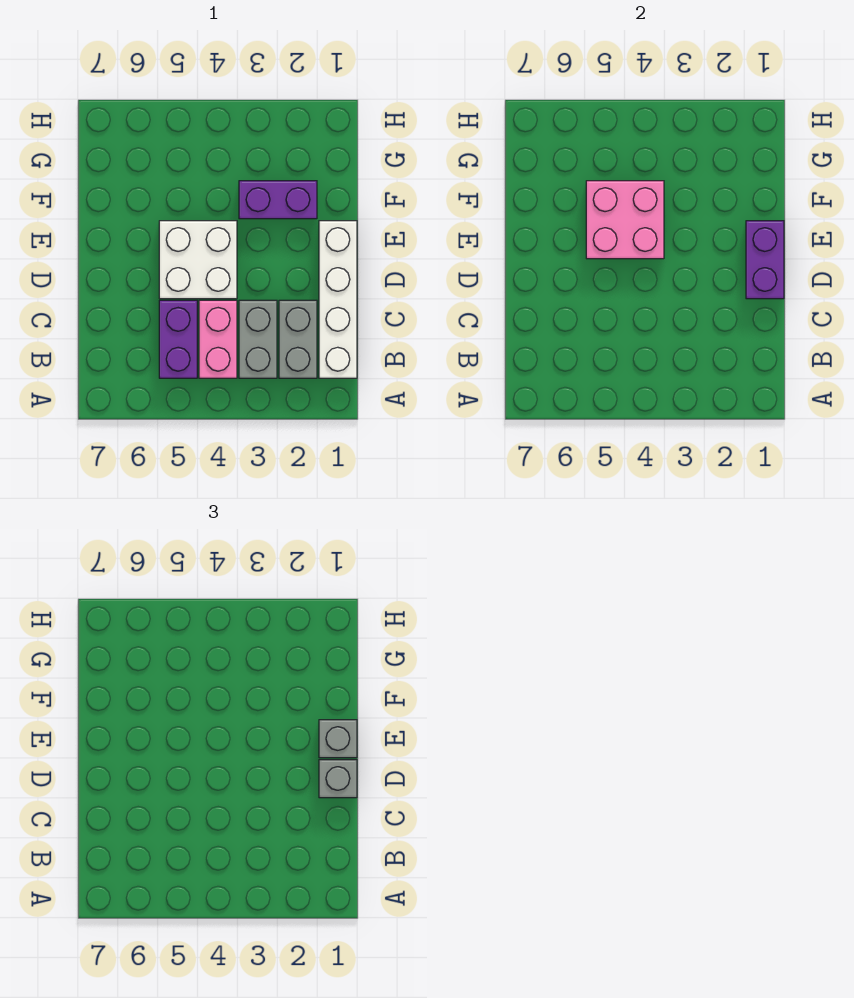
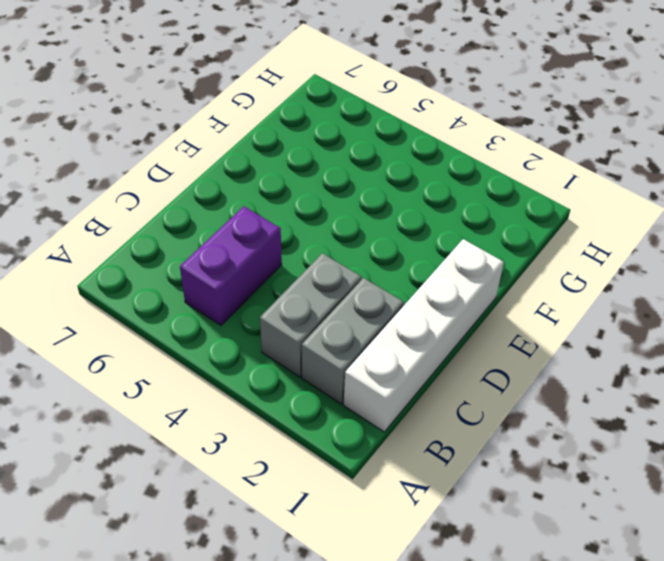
none -> pink brick B4:C4 level 1
none -> white brick D4:E5 level 1

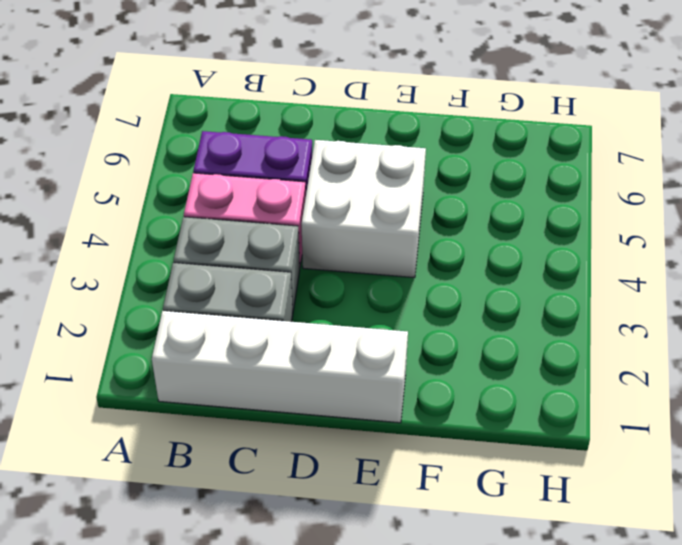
none -> purple brick F2:F3 level 1
none -> purple brick D1:E1 level 2

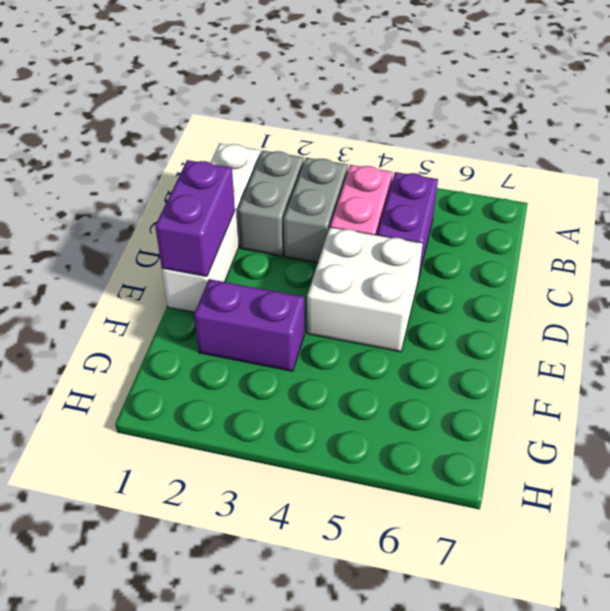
none -> pink brick E4:F5 level 2
none -> grey brick D1 level 3

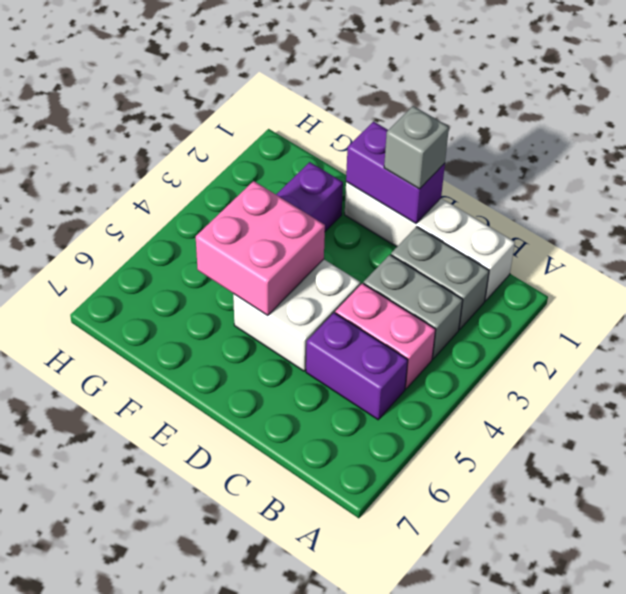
none -> grey brick E1 level 3

